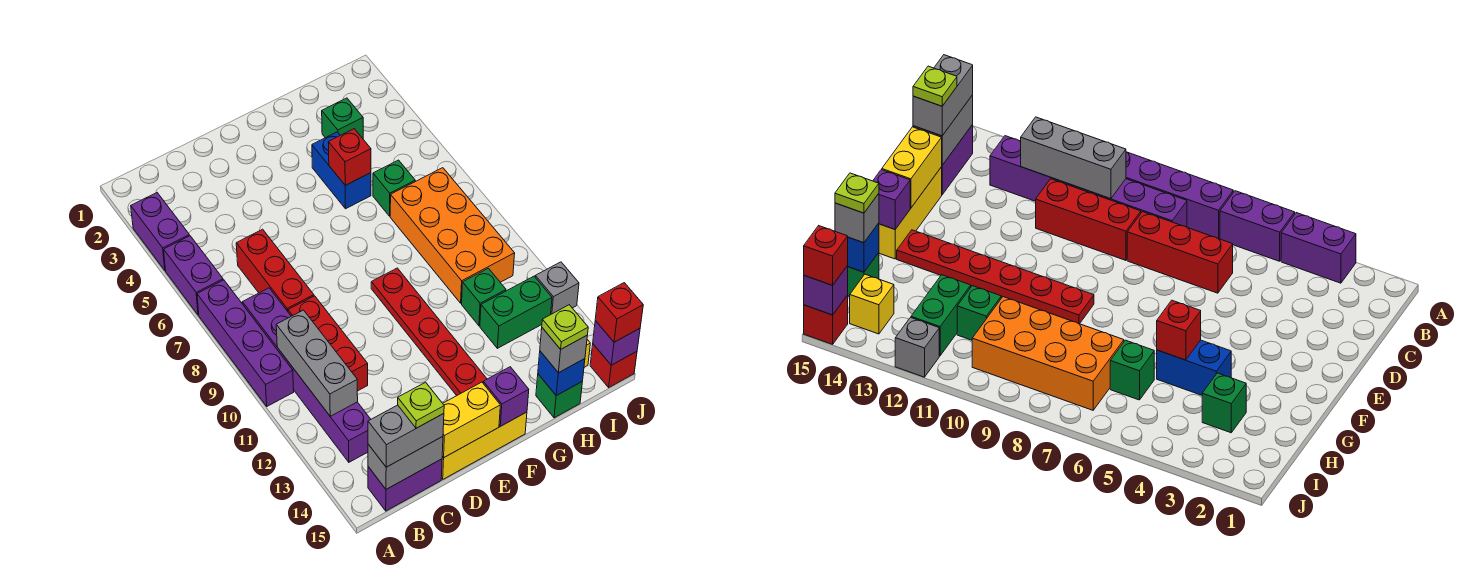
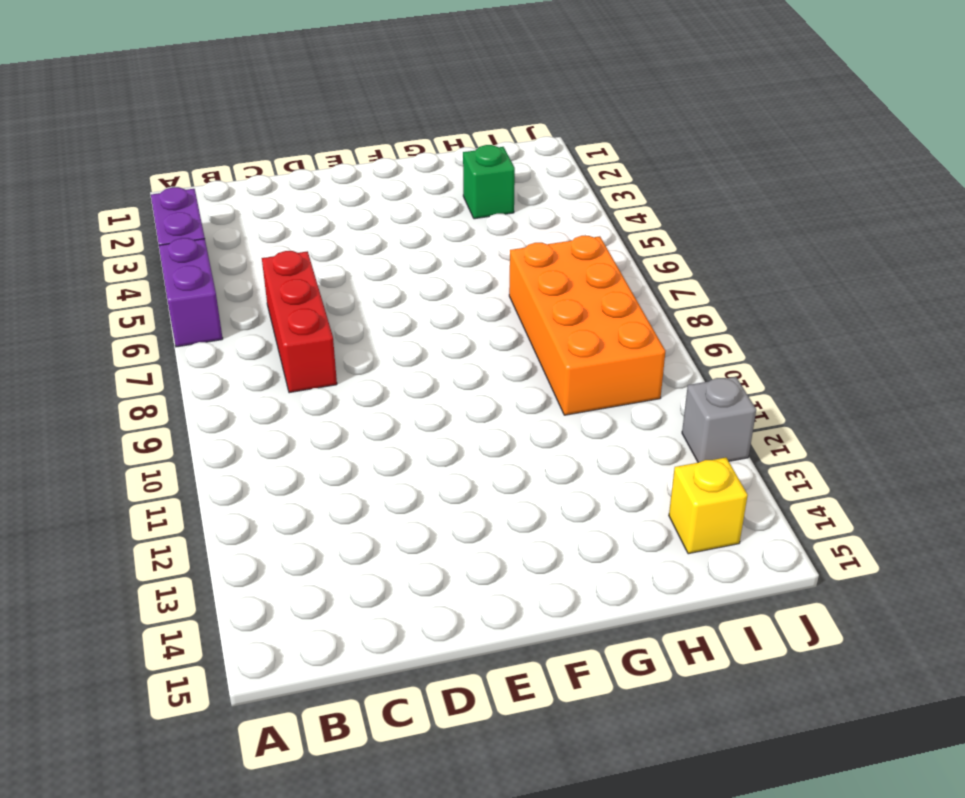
none -> purple brick A7:A10 level 1
none -> purple brick B8:B13 level 1
none -> purple brick B15:C15 level 1
none -> red brick C9:C11 level 1

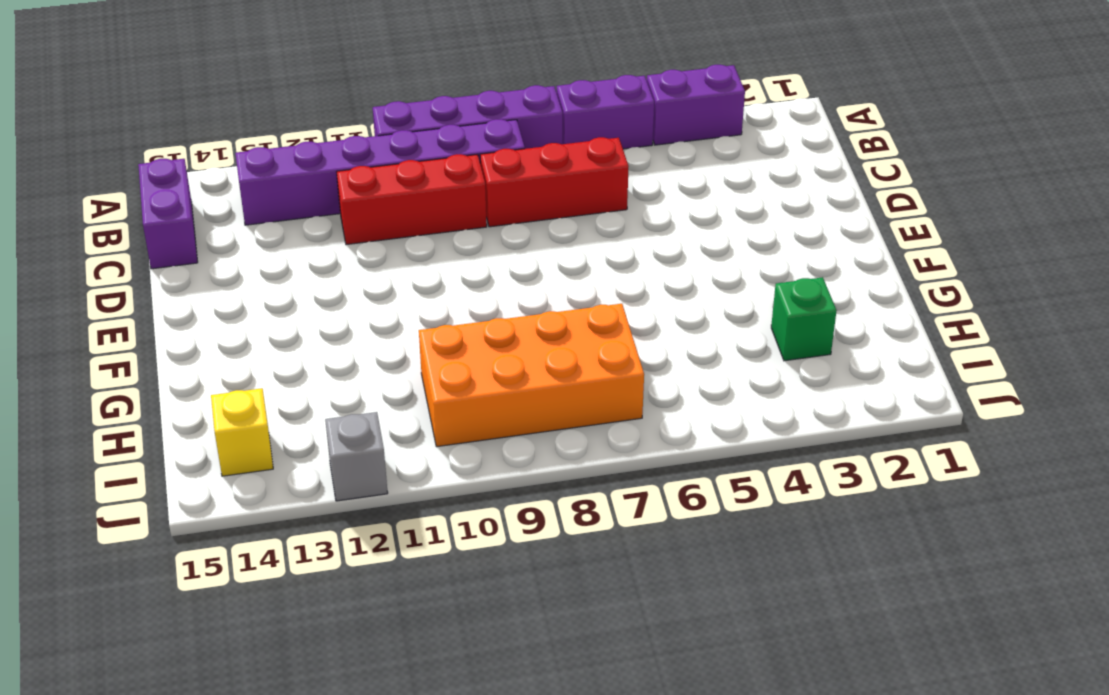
none -> yellow brick D15:F15 level 1
none -> red plate F9:F14 level 1
none -> blue brick G4:G5 level 1
none -> green brick H6 level 1

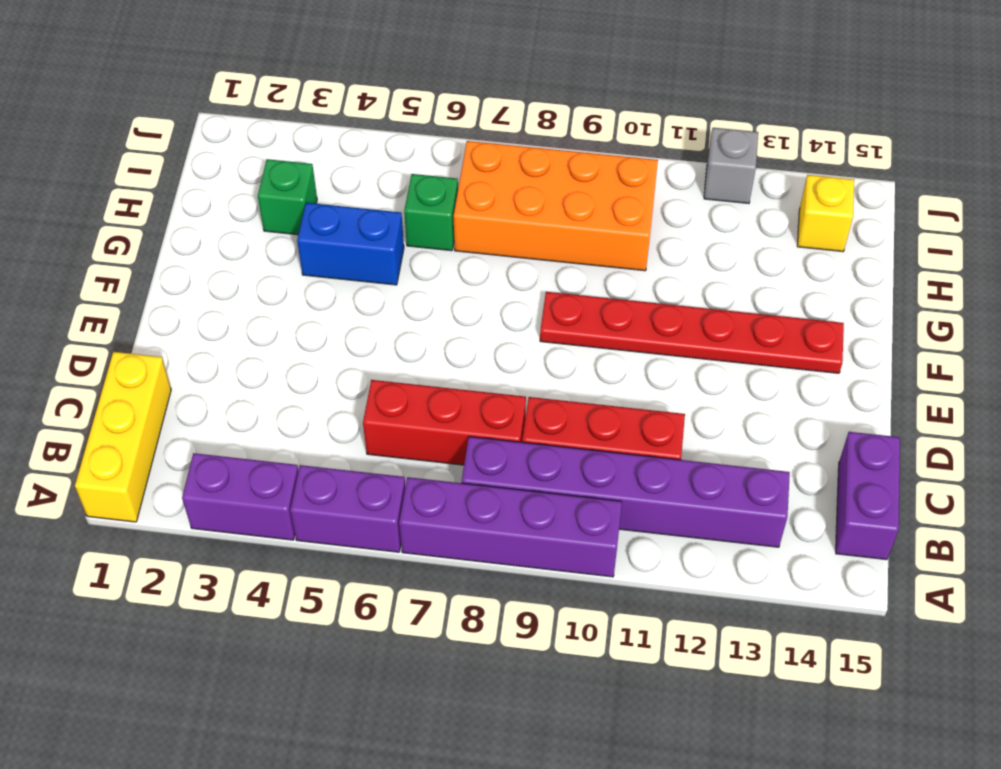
yellow brick A1:C1 level 1 -> yellow brick D15:F15 level 1
none -> green brick H11 level 1
none -> green brick H12:I12 level 1
none -> green brick H15 level 1
none -> red brick J15 level 1

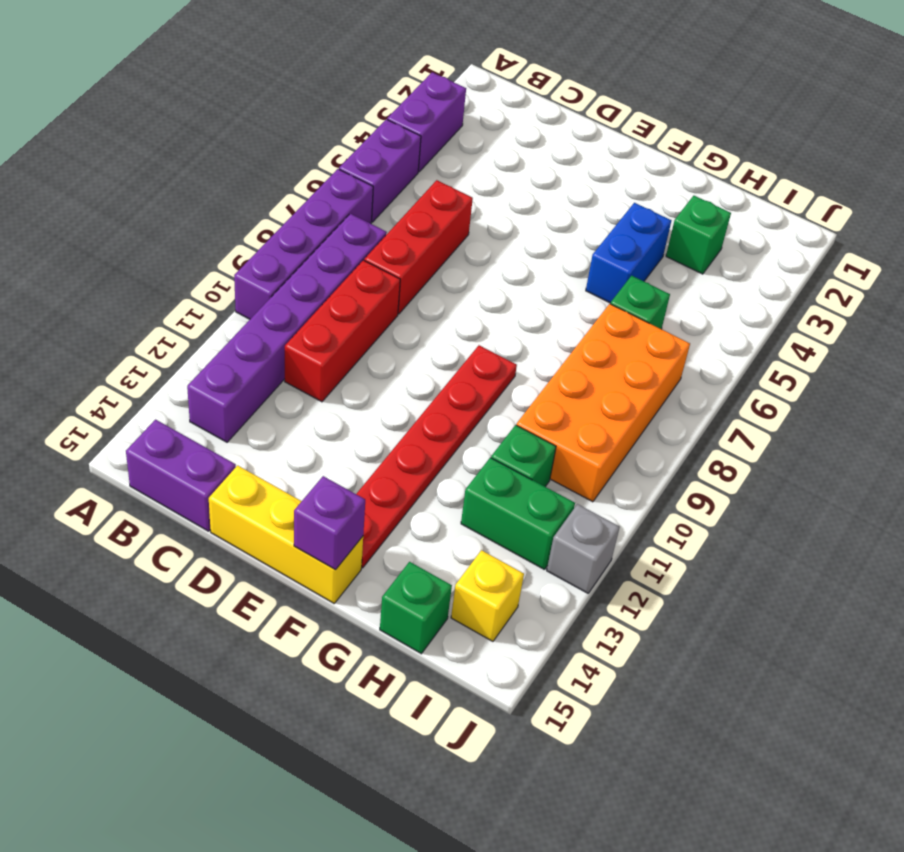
none -> red brick J15 level 1
none -> grey brick B10:B12 level 2
none -> grey brick B15:C15 level 2
none -> yellow brick D15:E15 level 2

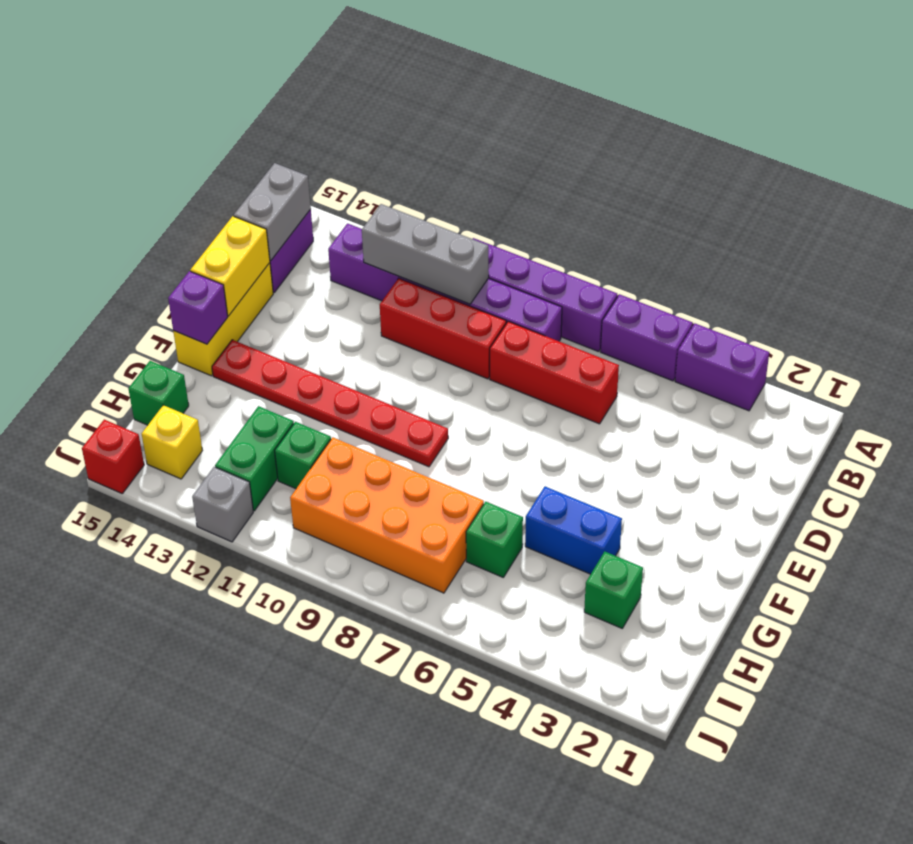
none -> red brick G5 level 2
none -> blue brick H15 level 2
none -> purple brick J15 level 2
none -> grey brick B15:C15 level 3

